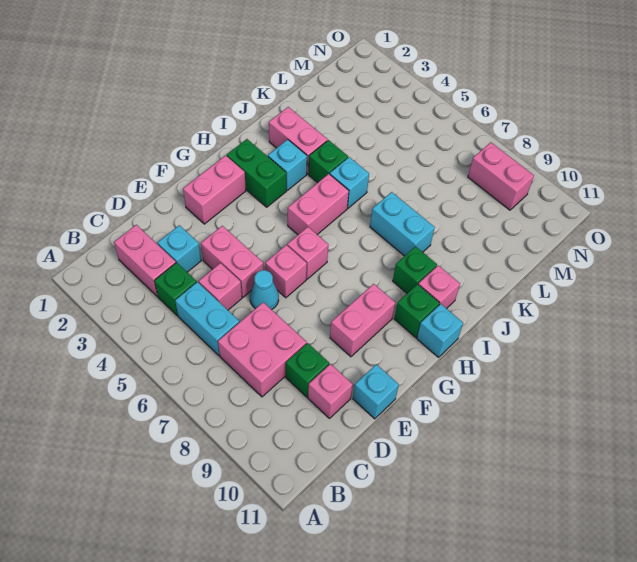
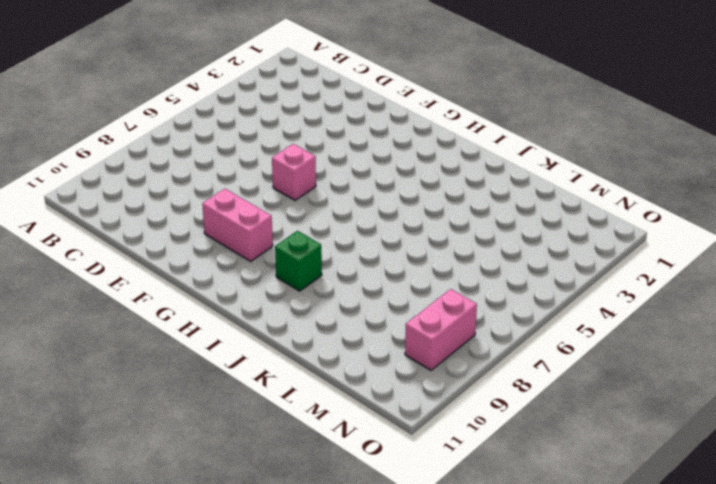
none -> pink brick C2:C3 level 1
none -> green brick C4 level 1
none -> cyan brick C5:C6 level 1

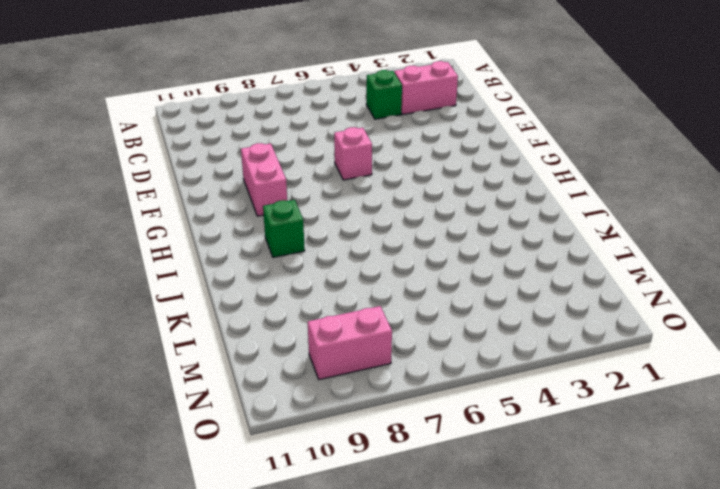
none -> cyan brick C5:C6 level 1
none -> pink brick C7:D8 level 1
none -> cyan brick D3 level 1

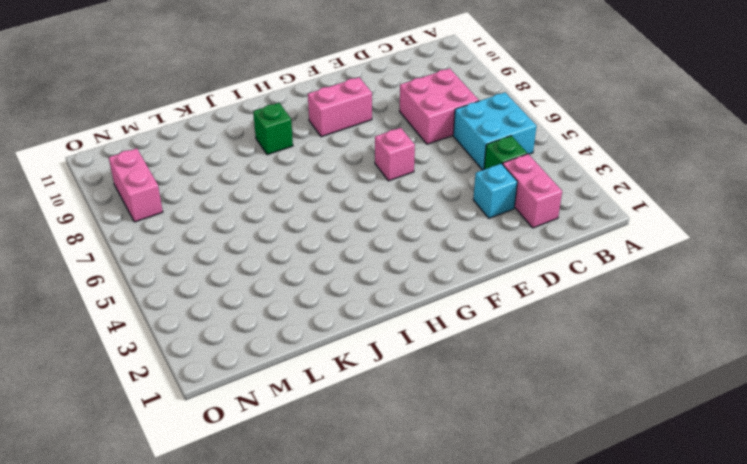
cyan brick B5:C6 level 1 -> cyan brick C5:C6 level 1
none -> pink brick D5 level 1
none -> green brick D9 level 1
none -> pink brick D10 level 1

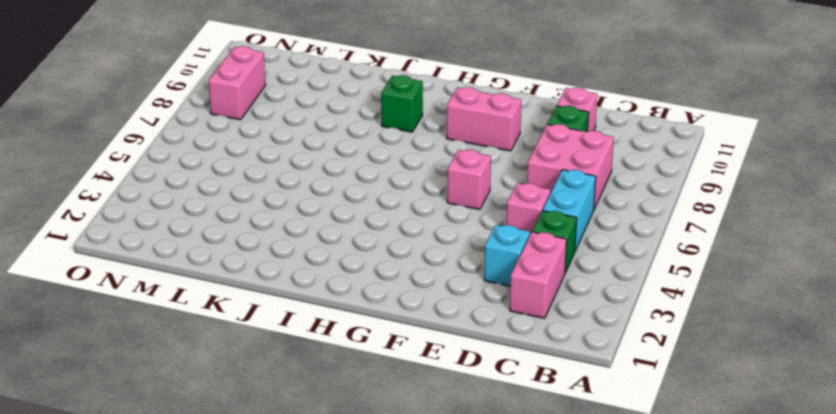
none -> pink brick E4:E5 level 1
none -> cyan cone E6 level 1
none -> cyan brick E11 level 1

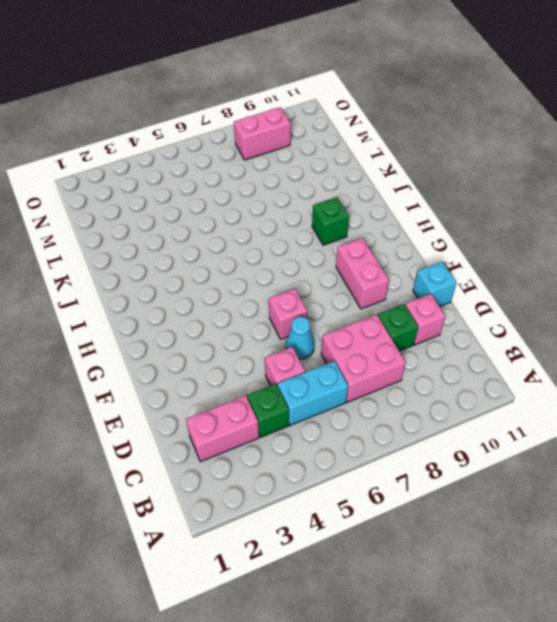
none -> cyan brick D3 level 1
none -> pink brick E4:E5 level 1
none -> pink brick F2:G2 level 1

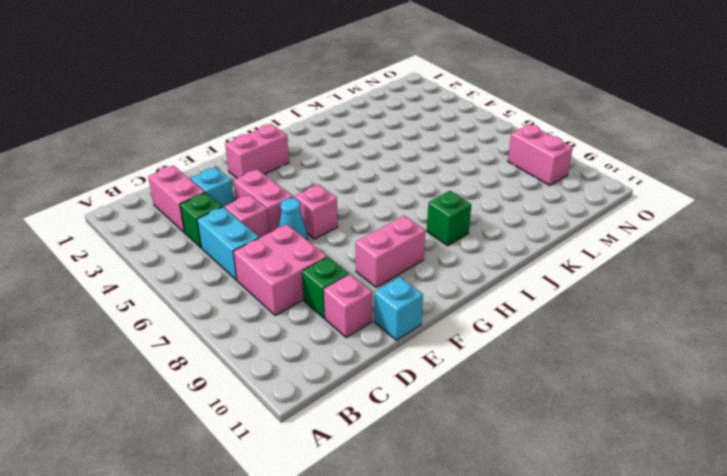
none -> pink brick G6 level 1
none -> green brick H2:H3 level 1
none -> pink brick H5:I5 level 1

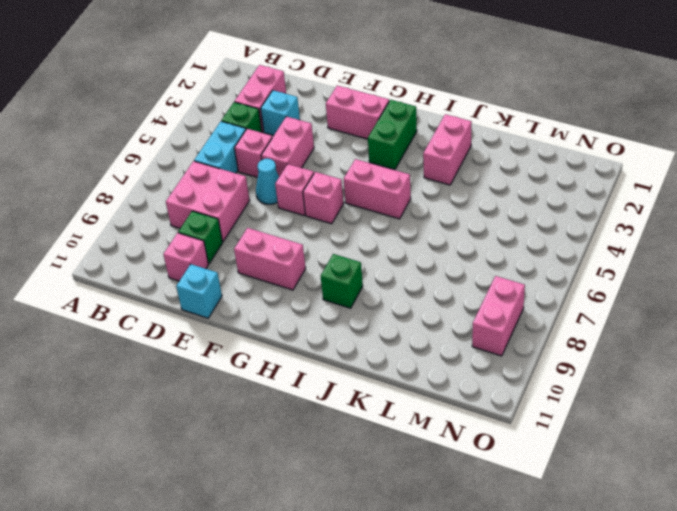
none -> green brick H10 level 1
none -> cyan brick H11 level 1
none -> cyan brick I3 level 1

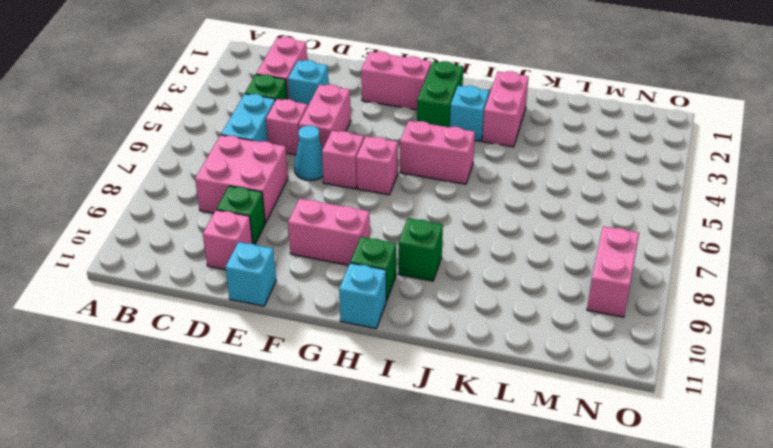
none -> pink brick I10 level 1
none -> green brick J4 level 1
none -> cyan brick J5 level 1

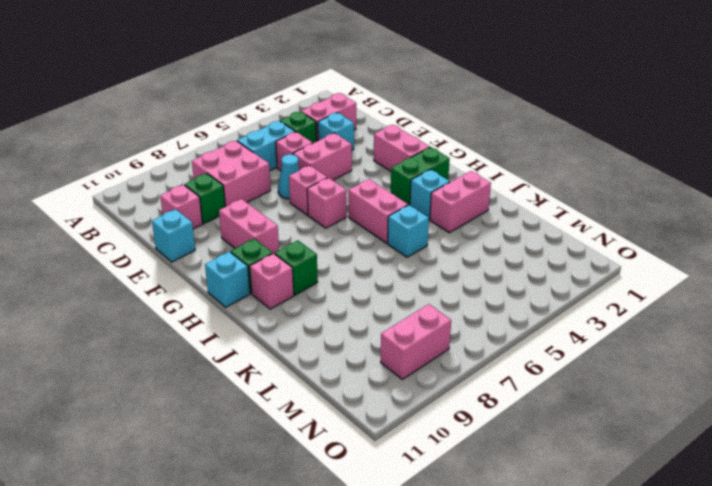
none -> green brick J4 level 1
none -> cyan brick J7:J8 level 1

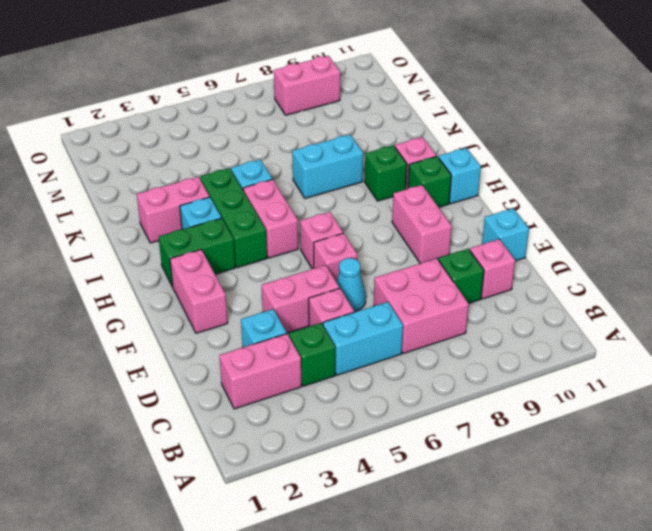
green brick H4:J4 level 1 -> green brick J4 level 1

